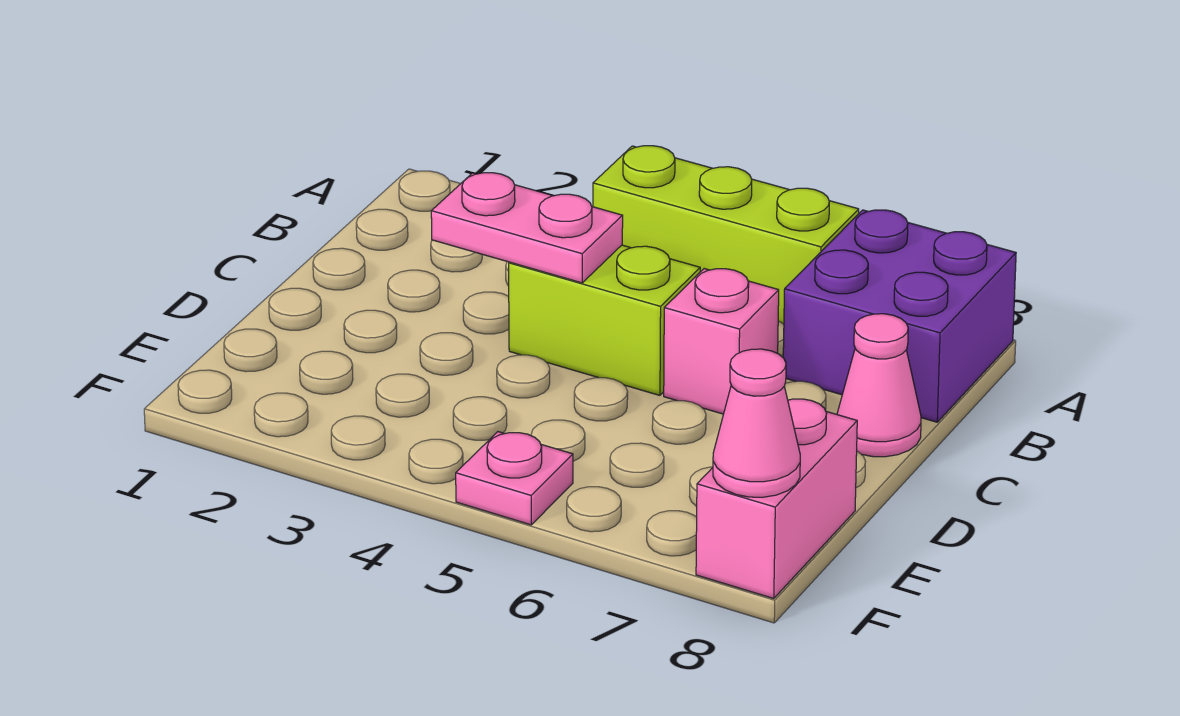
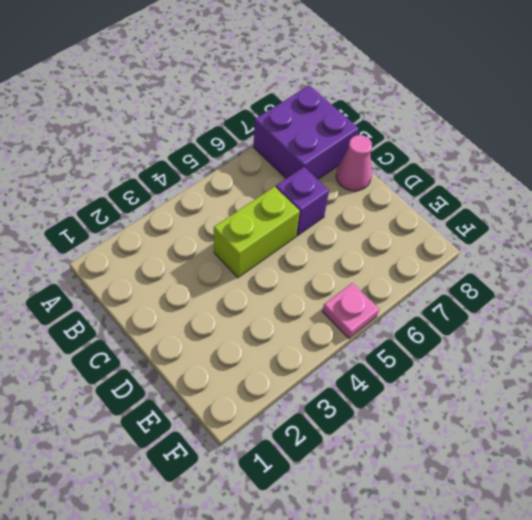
purple brick C6 level 1 -> pink brick C6 level 1
none -> lime brick A4:A6 level 1
none -> pink brick E8:F8 level 1

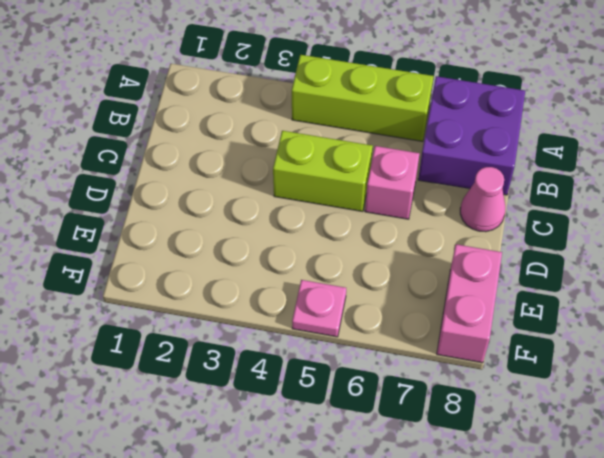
none -> pink plate C3:C4 level 2
none -> pink cone F8 level 2

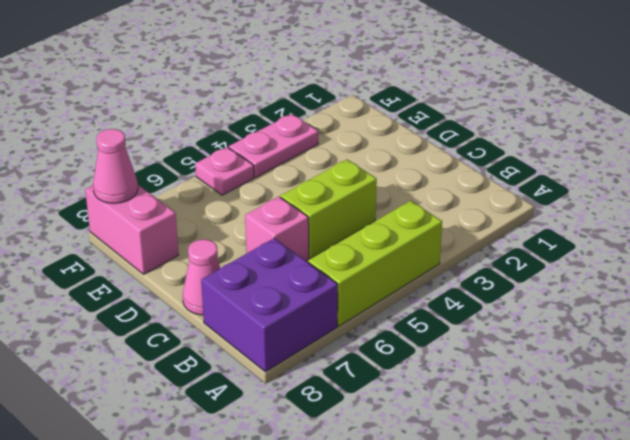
pink plate F3:F4 level 1 -> pink plate C3:C4 level 2

